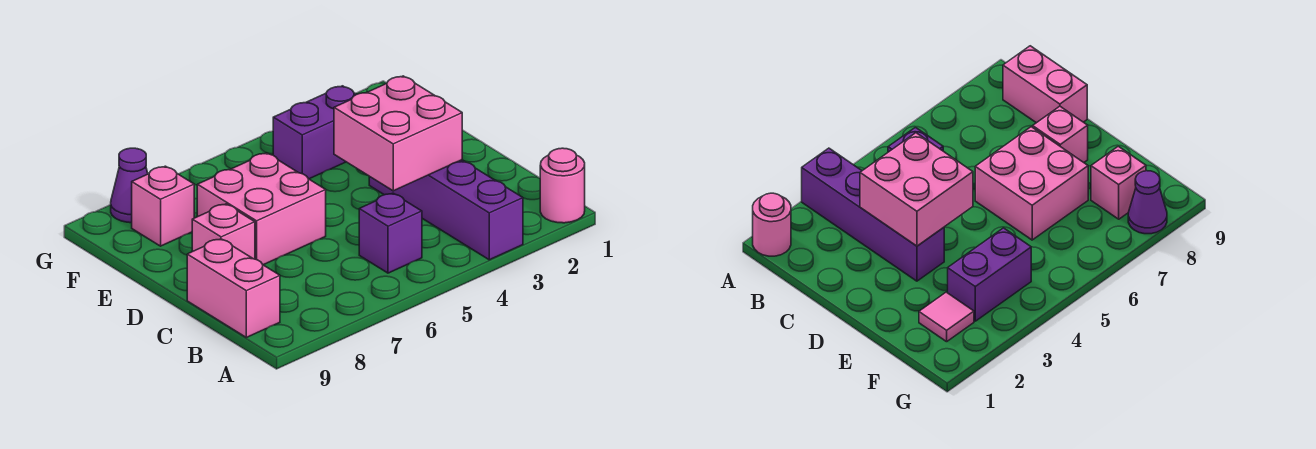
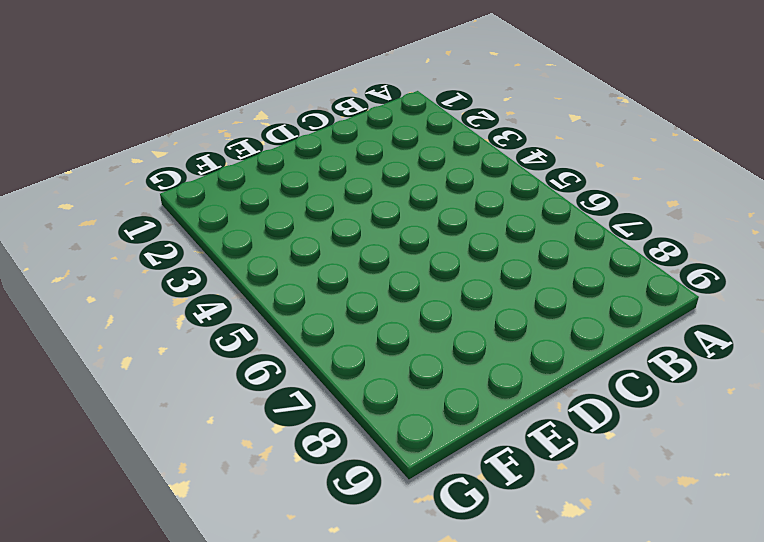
none -> pink round brick A1 level 1
none -> purple brick A3:D3 level 1

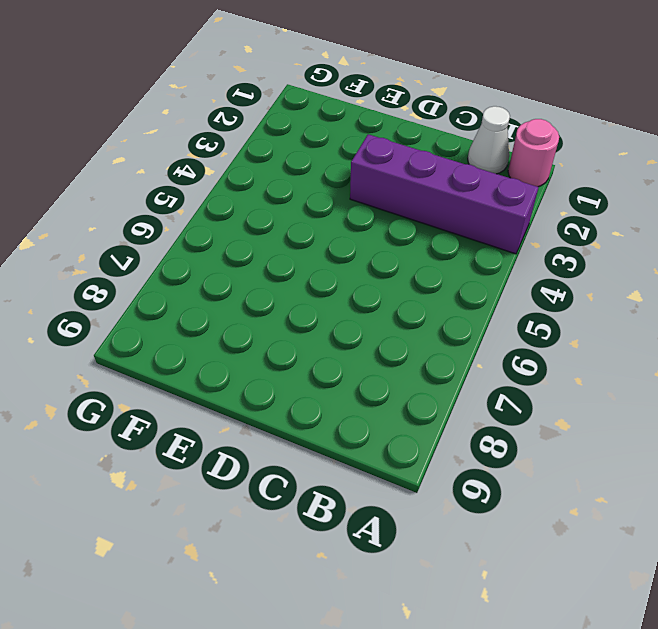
white cone B1 level 1 -> none
none -> purple brick B5 level 1
none -> pink brick B9:C9 level 1

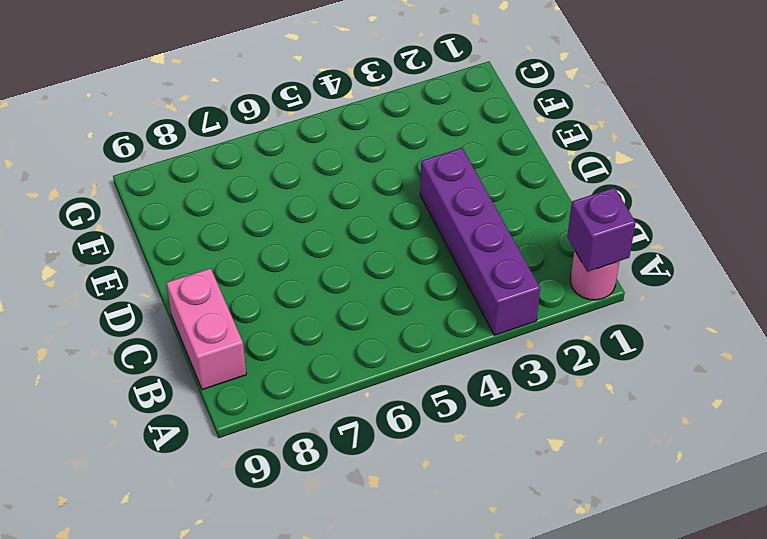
purple brick A1 level 2 -> purple brick B5 level 1
none -> pink brick D6:E7 level 1
none -> pink brick D8 level 1

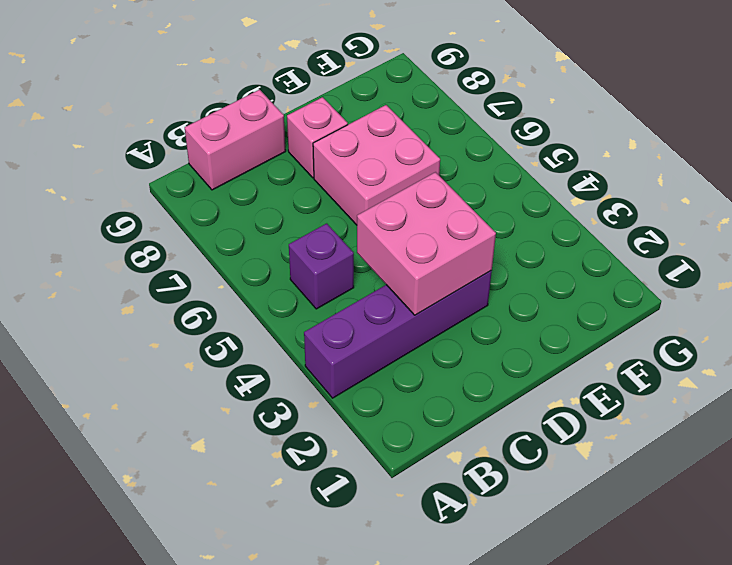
none -> pink round brick A1 level 1
none -> pink tile F2 level 1

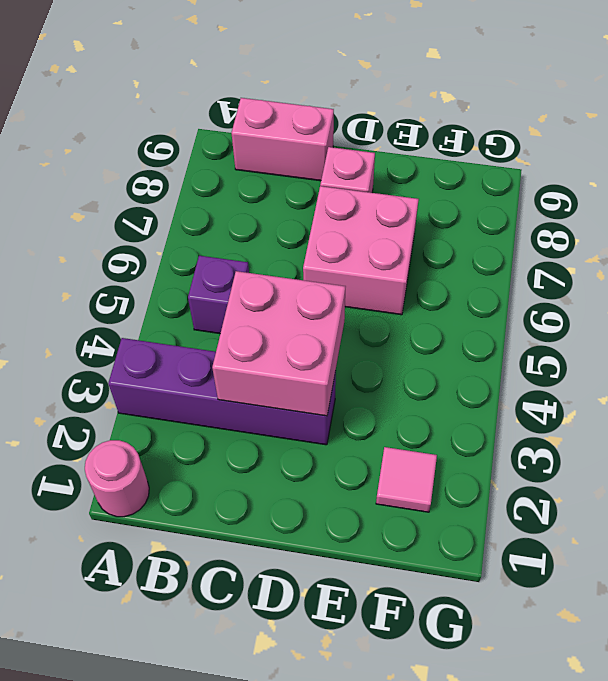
none -> purple brick F3:F4 level 1
none -> pink brick F8 level 1

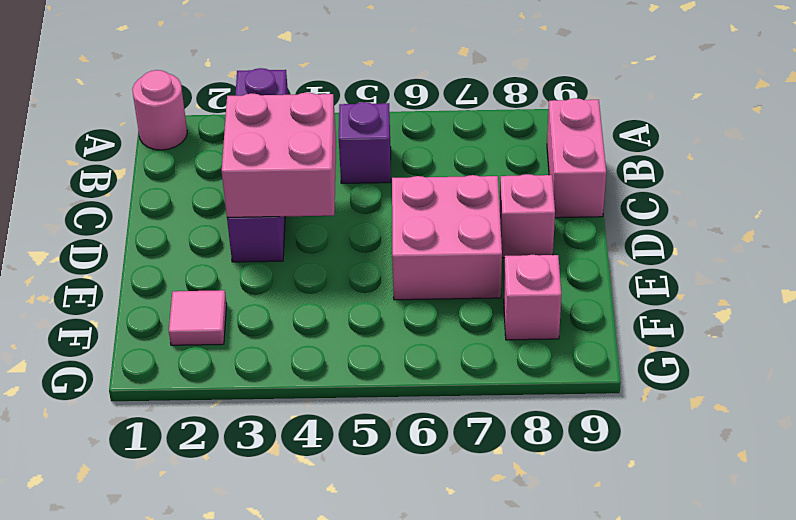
none -> purple brick F3:F4 level 1
none -> purple cone G8 level 1

